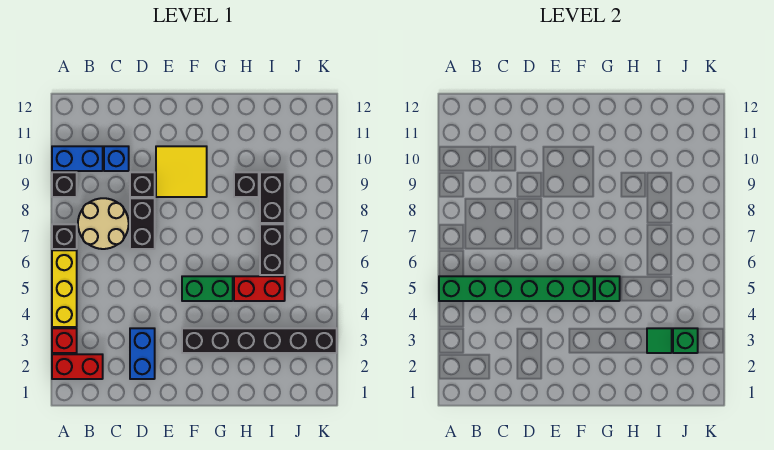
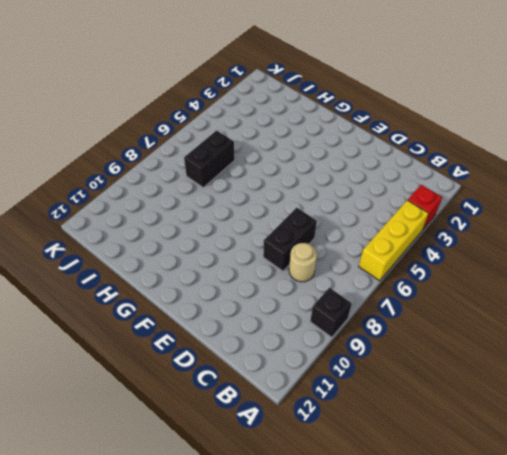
tan round brick C8 level 1 -> tan round brick B7:C8 level 1
none -> red brick A2:B2 level 1
none -> black brick A7 level 1
none -> blue brick A10:B10 level 1

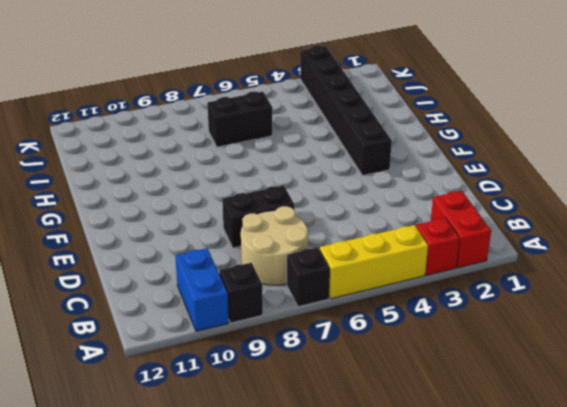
none -> blue brick C10 level 1
none -> blue brick D2:D3 level 1
none -> black brick D9 level 1

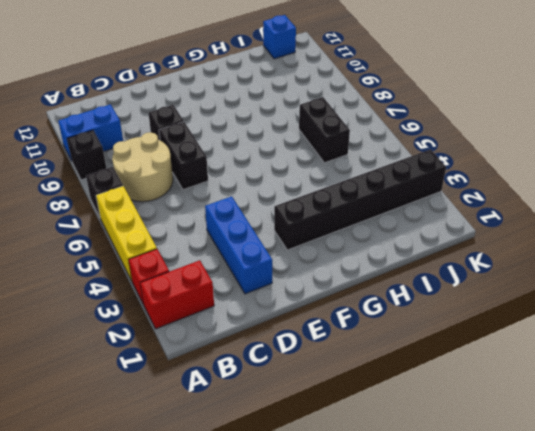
blue brick D2:D4 level 1 -> blue brick D2:D3 level 1
blue brick J12 level 1 -> blue brick C10 level 1
none -> yellow tile E9:F10 level 1
none -> green brick F5:G5 level 1
none -> red brick H5:I5 level 1

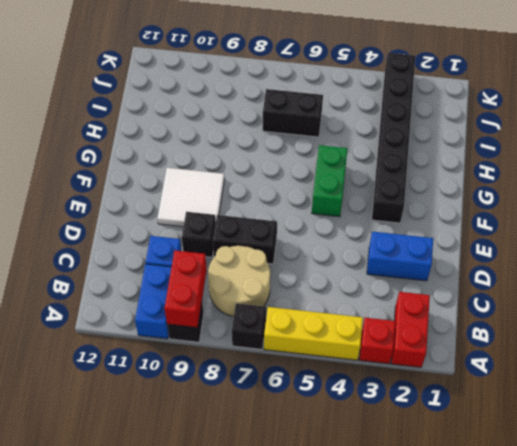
red brick A9:B9 level 2 -> red brick H5:I5 level 1
white tile E9:F10 level 1 -> yellow tile E9:F10 level 1
none -> black brick H9 level 1
none -> black brick I8:I9 level 1
none -> green brick A5:F5 level 2

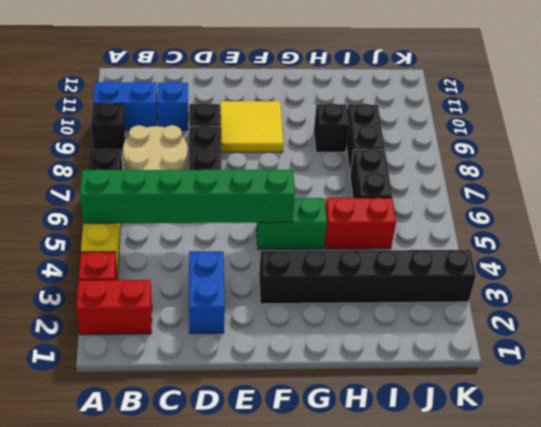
none -> green brick G5 level 2
none -> green tile I3 level 2
none -> green brick J3 level 2

